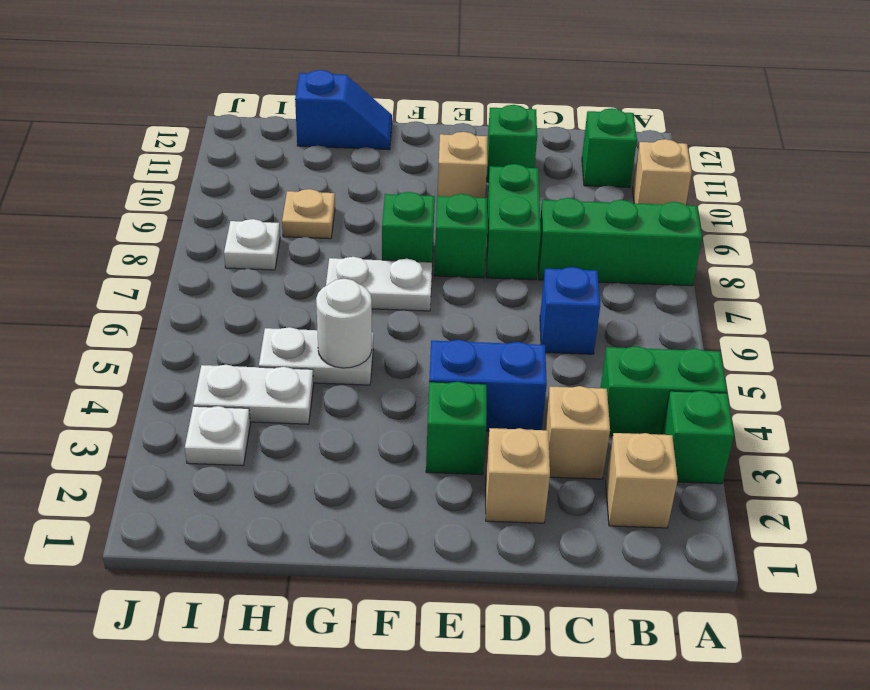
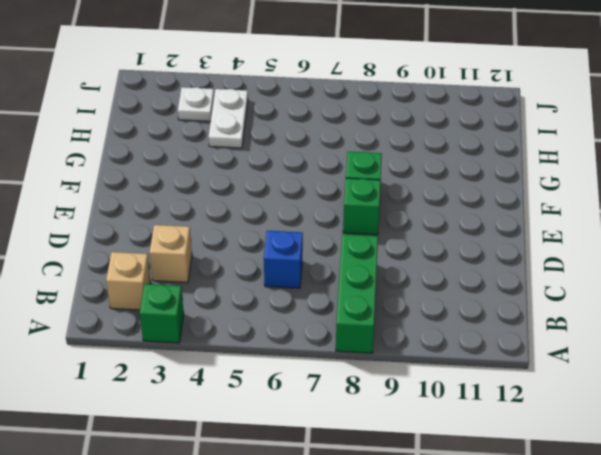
none -> green brick A4:B4 level 1
none -> tan brick A10 level 1
none -> green brick B11 level 1

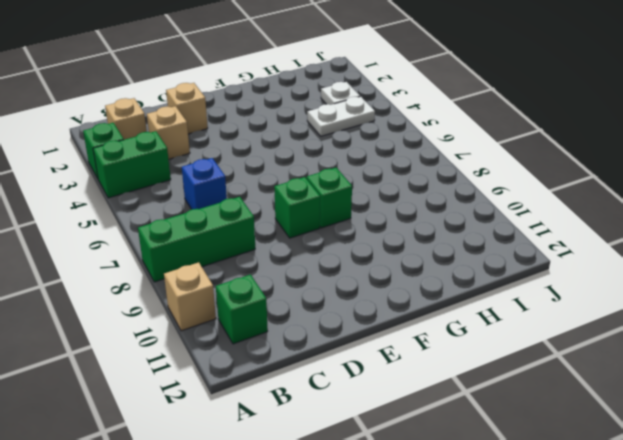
none -> blue brick D4:E4 level 1
none -> green brick D8:D9 level 1
none -> green brick D11 level 1

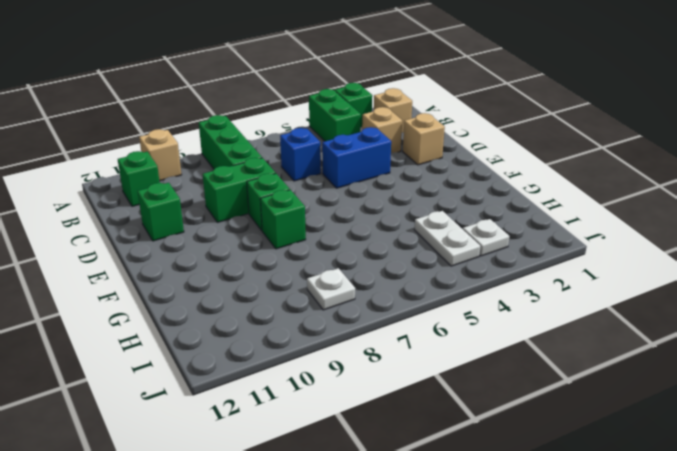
blue brick D4:D5 level 1 -> blue brick D4:E4 level 1
none -> green brick E3 level 1
none -> tan brick E10 level 1
none -> white plate F7:G7 level 1

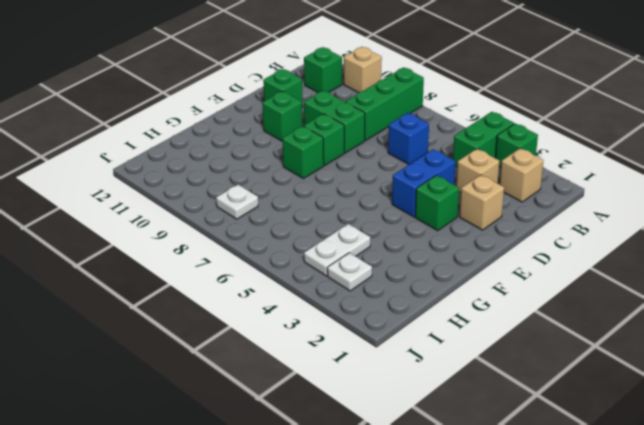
green brick E10 level 1 -> tan brick E10 level 1
none -> white plate F7:G7 level 1
none -> white plate G5:H5 level 1
none -> blue slope G12:H12 level 1 top H

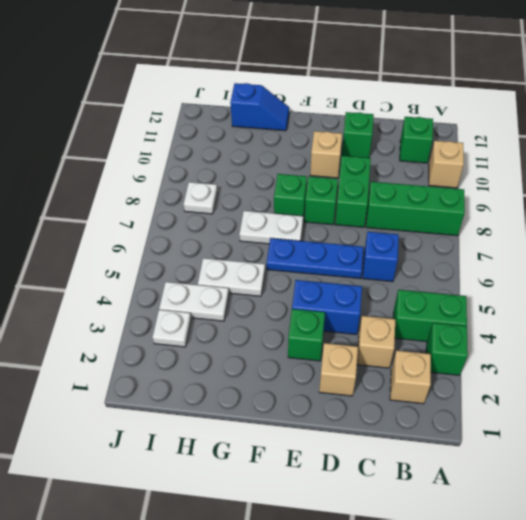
blue plate D6:F6 level 1 -> none
none -> tan plate H9 level 1
none -> white round brick G5 level 2

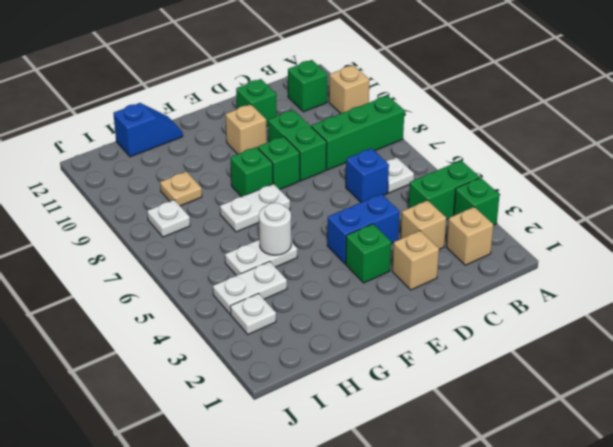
white plate B6 level 1 -> none

